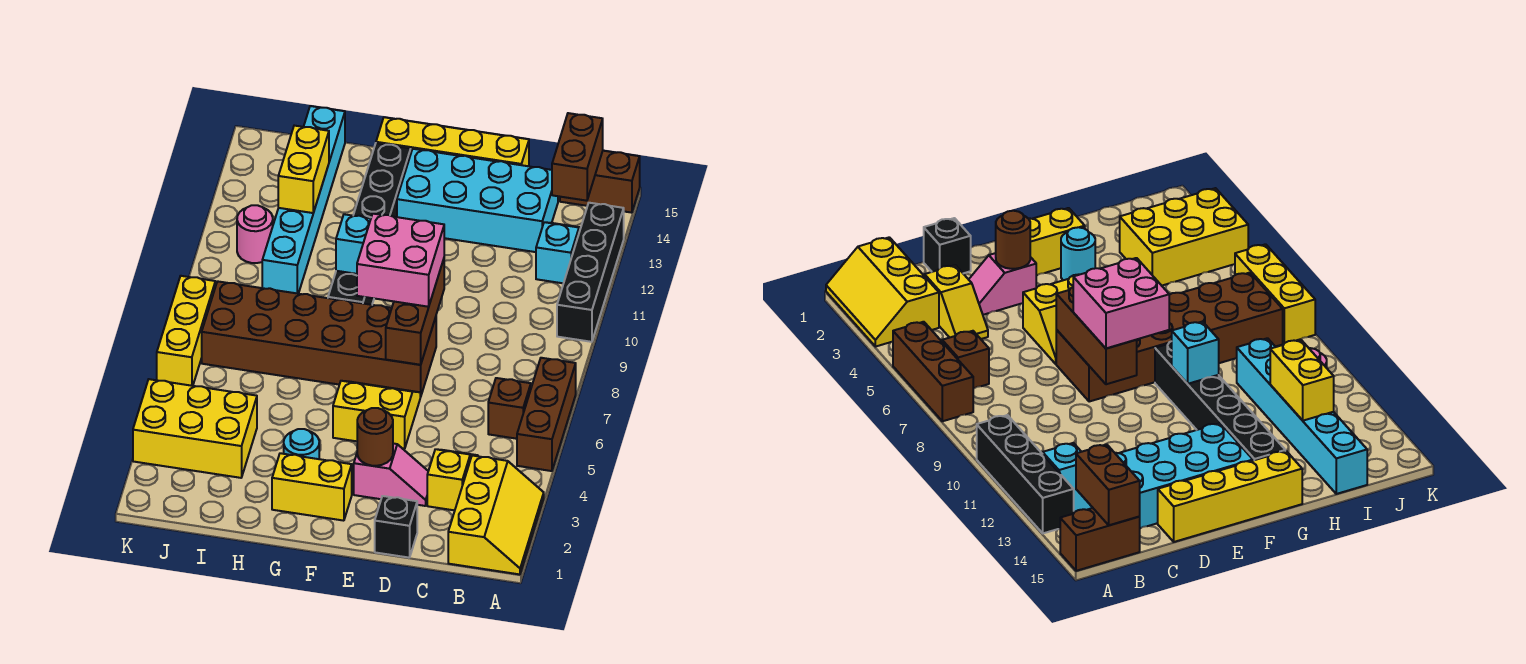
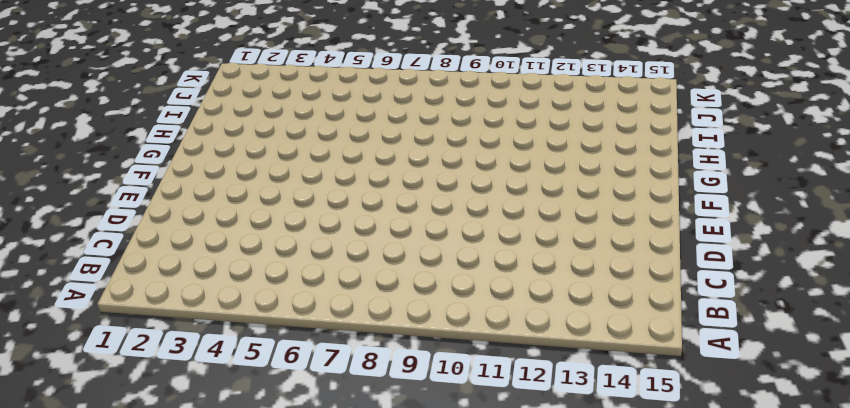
none -> yellow slope A1:B3 level 1 top B
none -> brown brick A5:A7 level 1
none -> black brick A10:A13 level 1

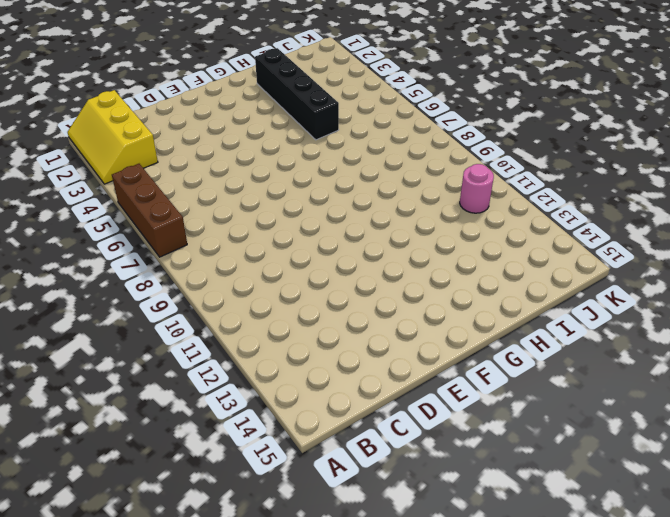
black brick H2:H5 level 1 -> black brick A10:A13 level 1
none -> brown brick A15:B15 level 1
none -> brown brick B6 level 1
none -> cyan slope B12:B13 level 1 top 12

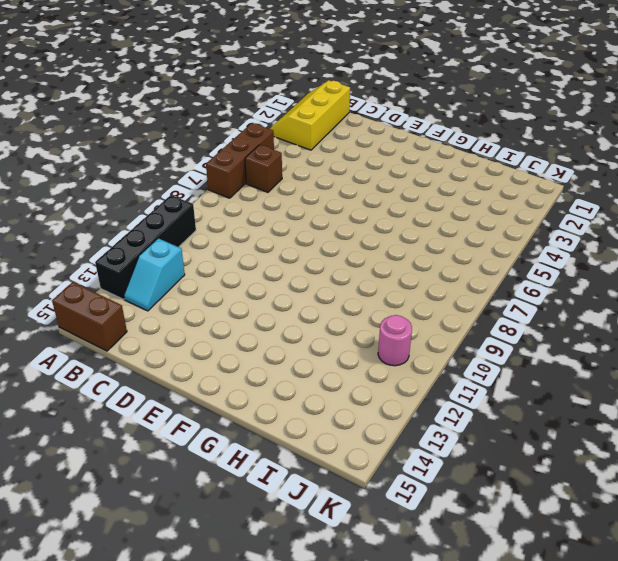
none -> yellow slope C3:C4 level 1 top 3
none -> cyan brick C13:F14 level 1
none -> black brick D1 level 1

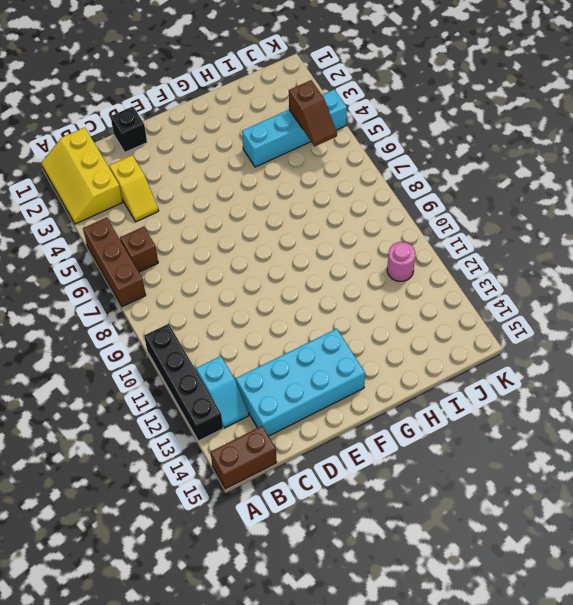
cyan brick H4:K4 level 1 -> yellow brick I3:K4 level 1
brown slope J4:J5 level 2 top 4 -> none
none -> pink slope D3:E3 level 1 top E
none -> yellow brick D15:G15 level 1
none -> yellow slope E5:F6 level 1 top 5

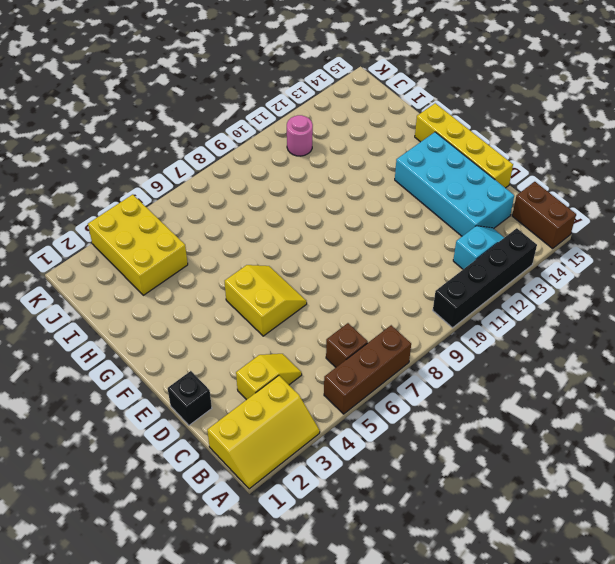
none -> pink slope D3:E3 level 1 top E
none -> brown brick E7:J8 level 1
none -> yellow brick F2:G2 level 1

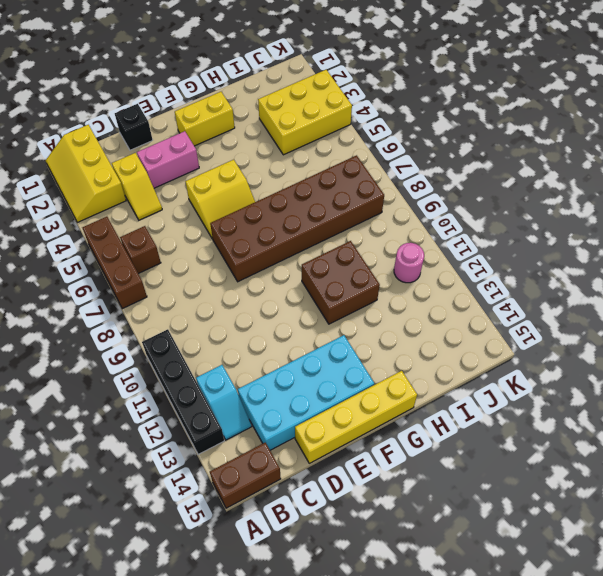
pink brick D3:E3 level 1 -> pink slope D3:E3 level 1 top E
brown brick G10:H11 level 1 -> black brick G9:G14 level 1
none -> cyan round brick G3 level 1
none -> cyan brick I10:I15 level 1
none -> yellow brick K6:K8 level 1

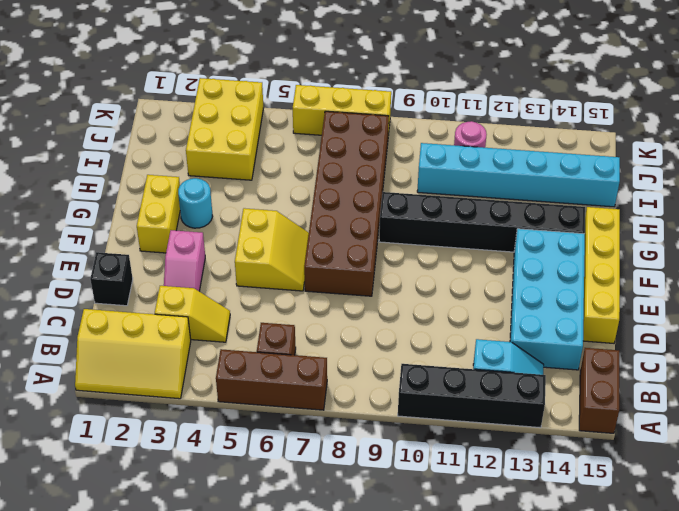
none -> brown brick B14:B15 level 2
none -> brown round brick E3 level 2
none -> brown brick E7:E9 level 2

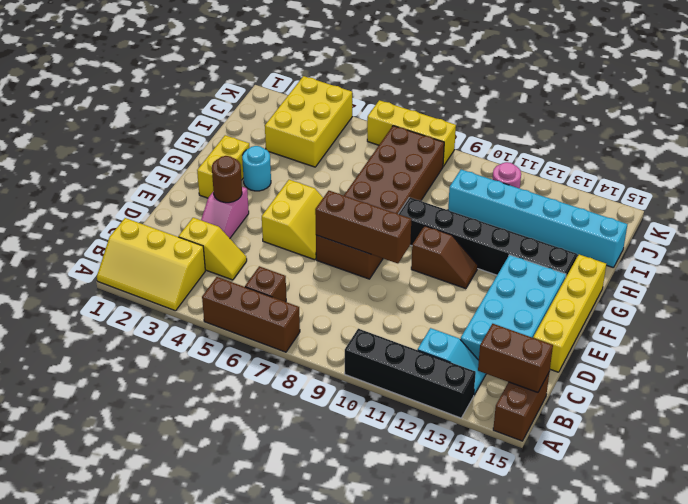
brown slope F10:F11 level 1 top 10 -> none
none -> black brick D1 level 1
none -> cyan brick G10 level 2
none -> yellow brick I12:I13 level 2

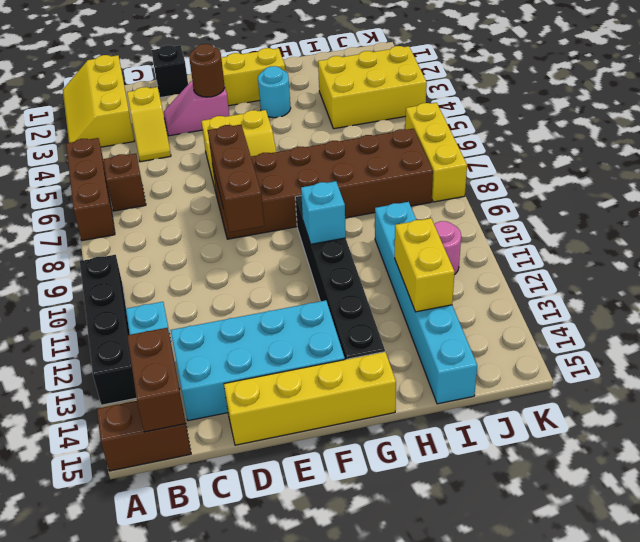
none -> pink brick E8:F9 level 3

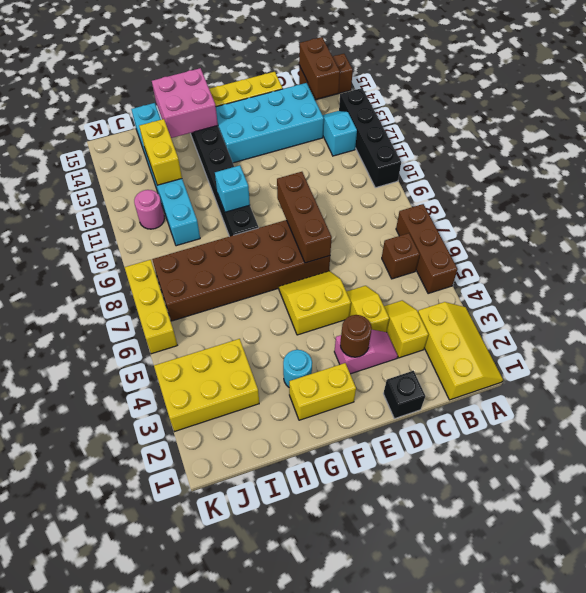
yellow slope D4:D5 level 1 top 4 -> none
pink brick G14:H15 level 2 -> pink brick E8:F9 level 3

